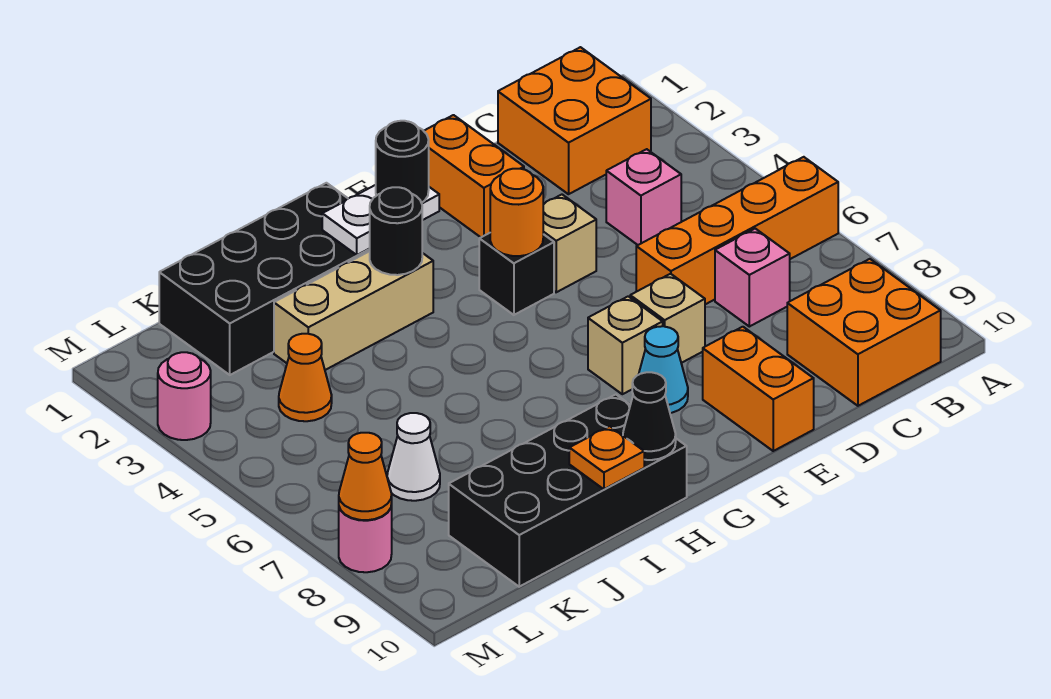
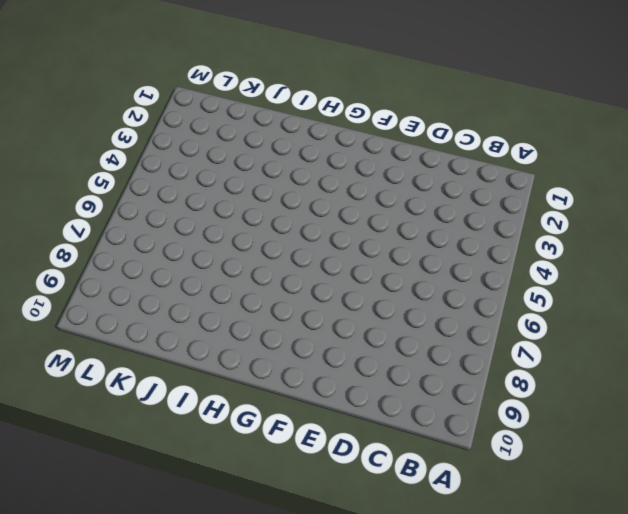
none -> orange brick A6:D6 level 1
none -> orange brick B1:C2 level 1
none -> orange brick B9:C10 level 1

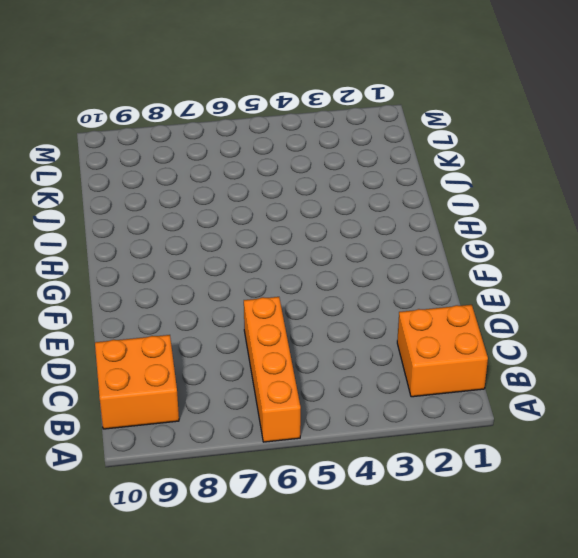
none -> pink brick C4 level 1
none -> pink brick C7 level 1
none -> orange brick E1:E2 level 1

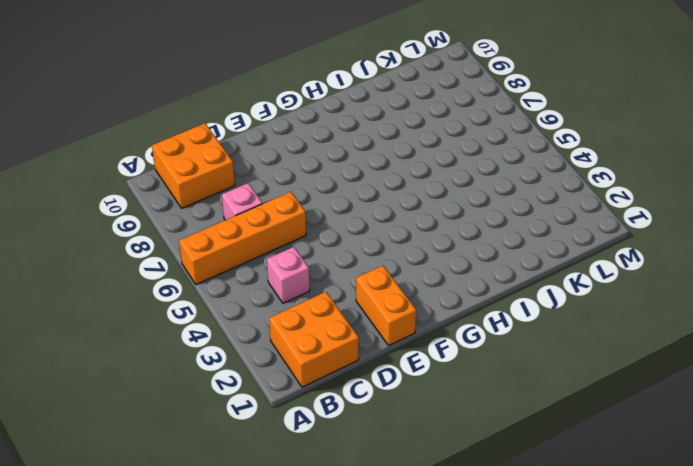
none -> tan brick E4 level 1
none -> tan brick E7 level 1
none -> orange brick E9:E10 level 1

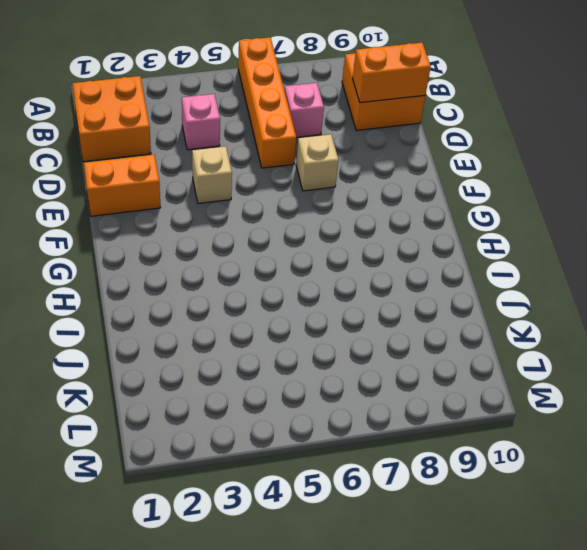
orange brick C9:C10 level 2 -> orange brick E9:E10 level 1
none -> black brick F4 level 1
none -> tan brick F7 level 1
none -> cyan cone F8 level 1

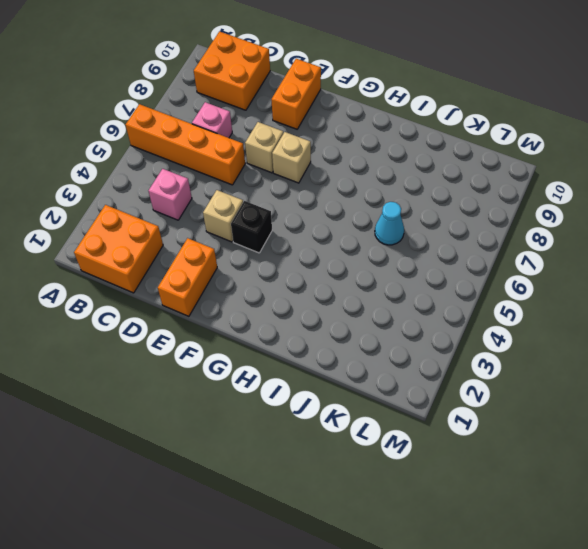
cyan cone J6 level 1 -> cyan cone F8 level 1
none -> black brick H1:K2 level 1
none -> tan brick H3:J3 level 1
none -> black brick H9:K10 level 1

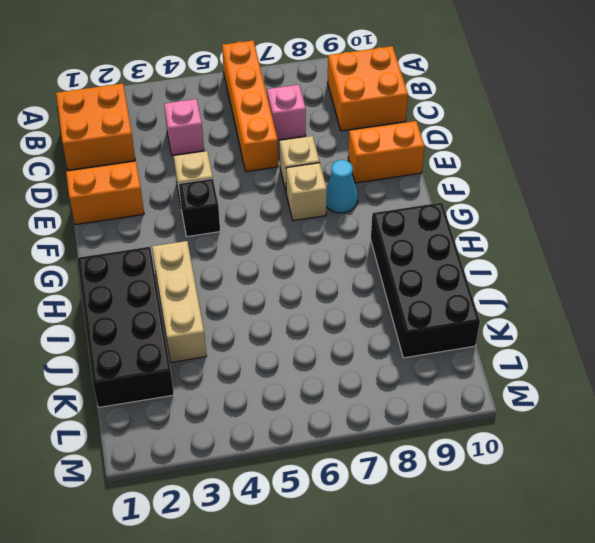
none -> orange cone K4 level 1
none -> white cone K7 level 1
none -> pink round brick M3 level 1

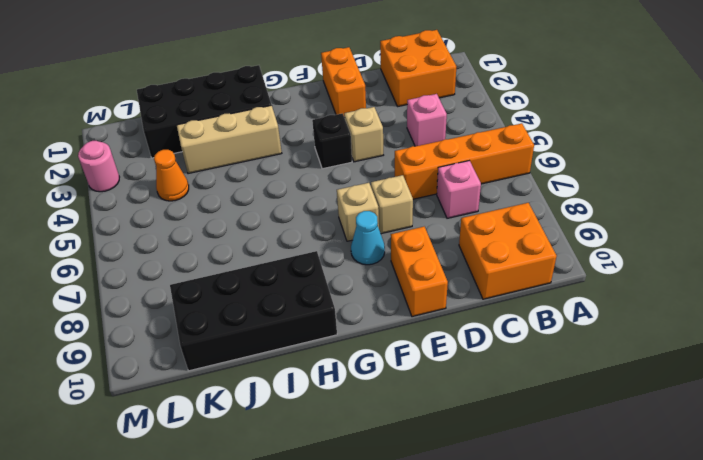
none -> white cone K7 level 1
none -> pink round brick M8 level 1
none -> orange round brick F4 level 2

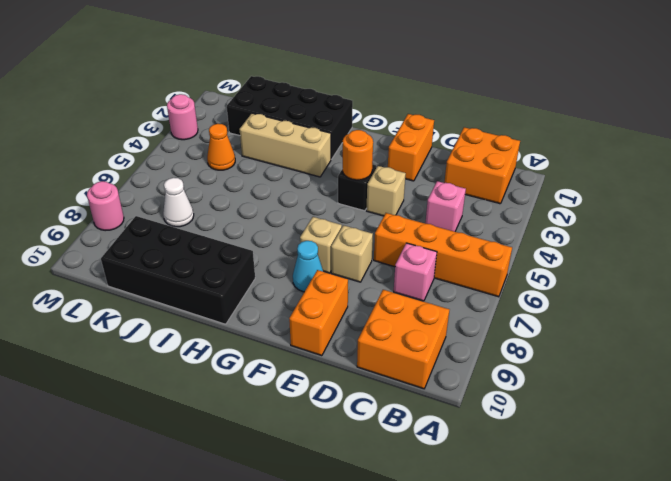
none -> white plate G2:H2 level 2
none -> black round brick H3 level 2
none -> black cone H10 level 2

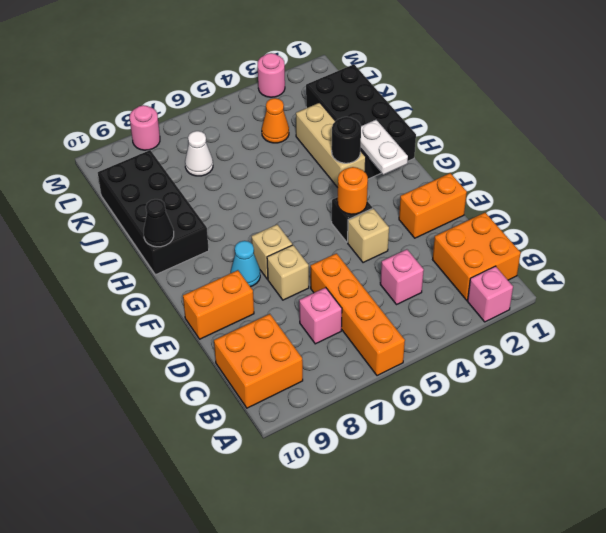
pink brick A2 level 1 -> none
none -> orange plate I10 level 2
none -> orange cone M8 level 2
none -> black round brick G2 level 3

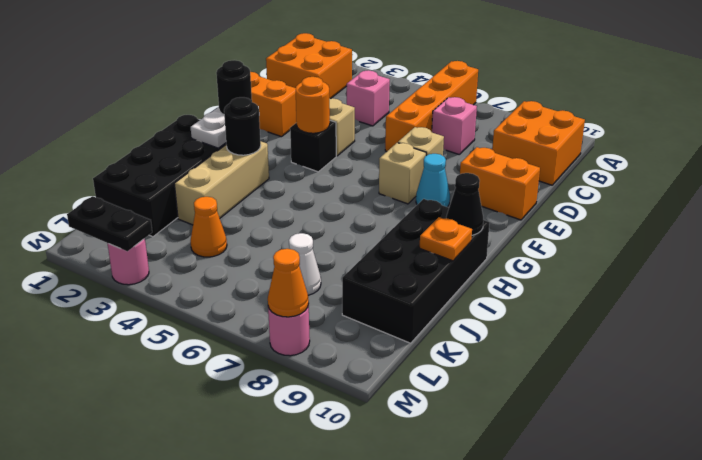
black plate M2:M3 level 2 -> none

